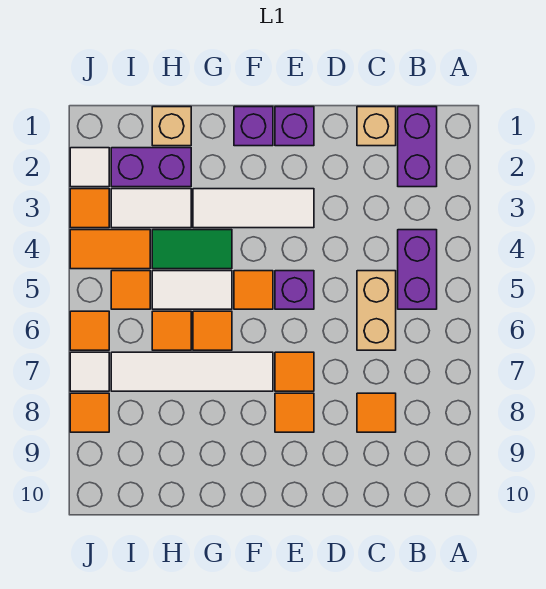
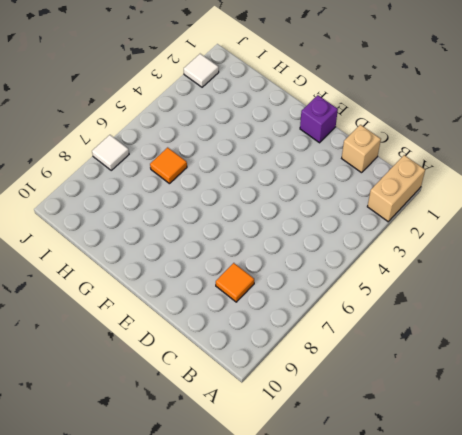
tan brick A1:A2 level 1 -> tan brick C5:C6 level 1
none -> purple brick B1:B2 level 1
none -> purple brick B4:B5 level 1
none -> white tile E3:G3 level 1

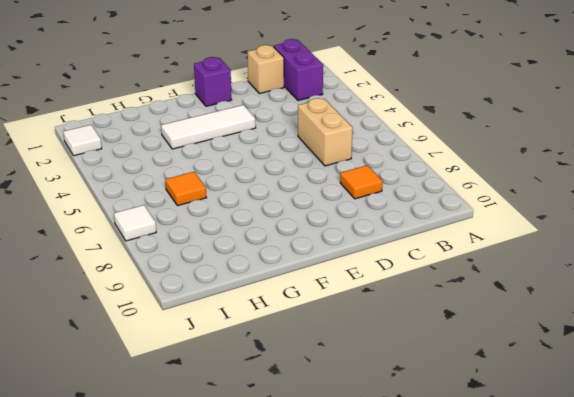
none -> purple brick B4:B5 level 1
none -> purple brick E5 level 1
none -> orange tile E7 level 1

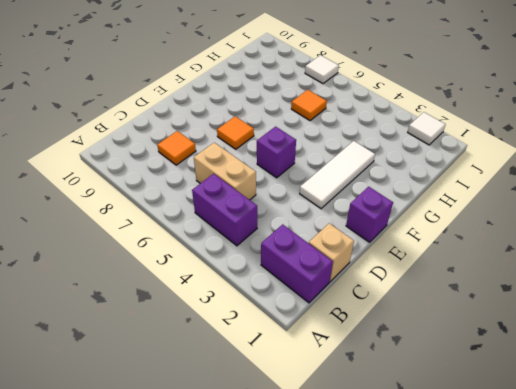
none -> orange tile E8 level 1
none -> purple brick F1 level 1
none -> orange tile F5 level 1

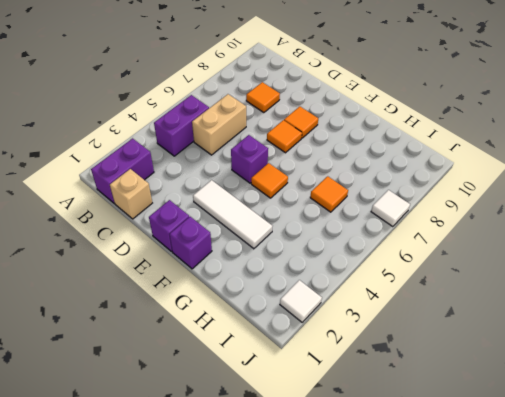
none -> white tile F7:I7 level 1
none -> green tile G4:H4 level 1
none -> white tile G5:H5 level 1

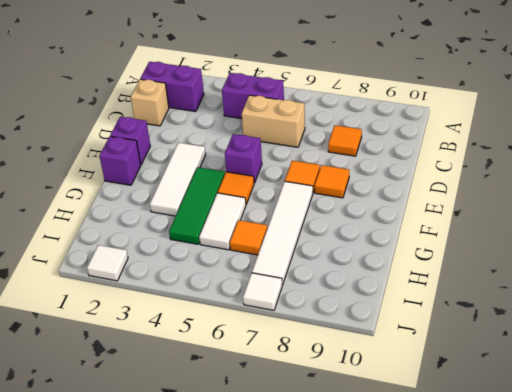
green tile F4:H4 level 1 -> green tile G4:H4 level 1
none -> orange tile G6 level 1
none -> tan brick H1 level 1
none -> purple brick H2:I2 level 1

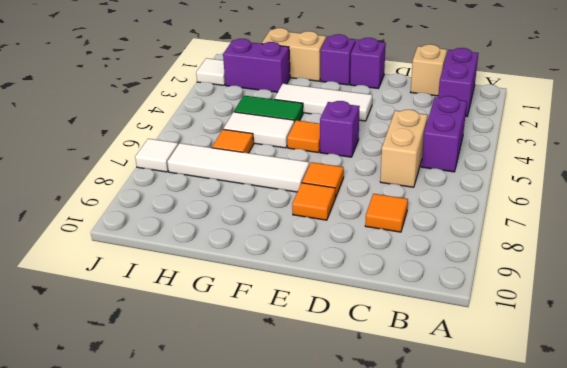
tan brick G1:H1 level 1 -> tan brick H1 level 1
none -> orange tile G6 level 1
none -> white tile H3:I3 level 1
none -> orange tile I4:J4 level 1

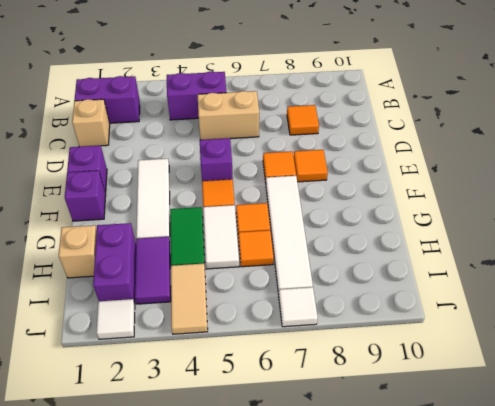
purple tile H3:I3 level 1 -> white tile H3:I3 level 1
tan tile I4:J4 level 1 -> orange tile I4:J4 level 1
none -> orange tile I5 level 1
none -> orange tile J3 level 1
none -> orange tile J6 level 1

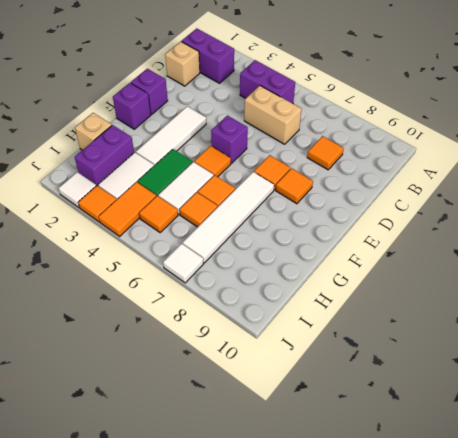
none -> orange tile J6 level 1
none -> orange tile J8 level 1

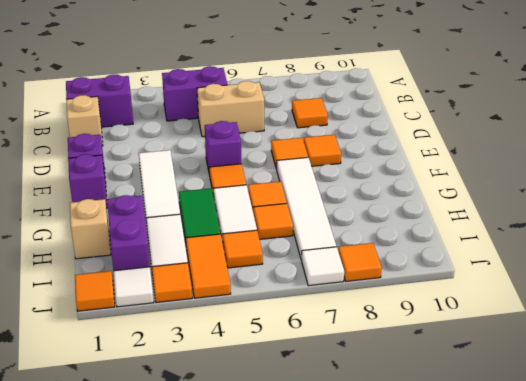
orange tile J1 level 1 -> orange tile J6 level 1

